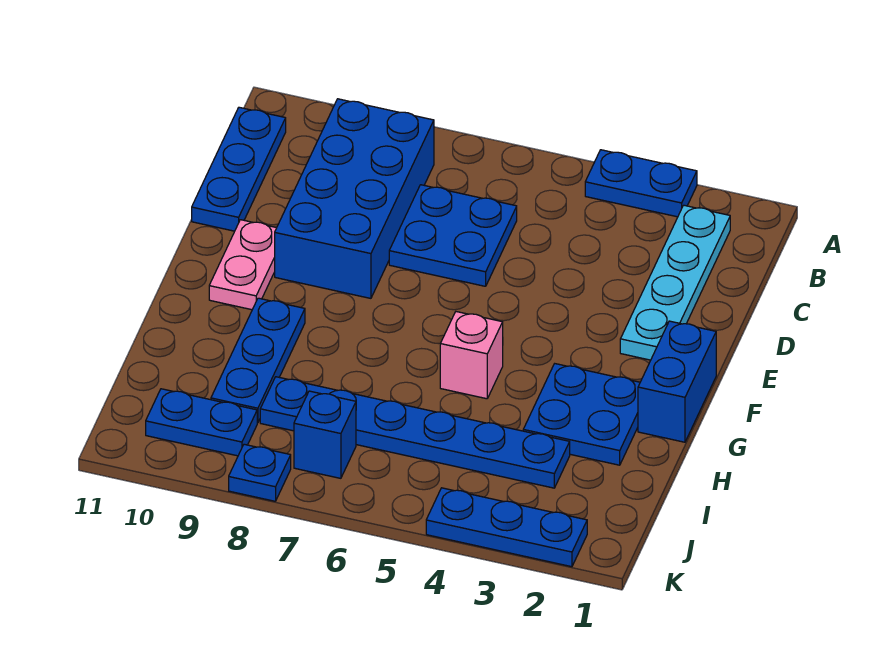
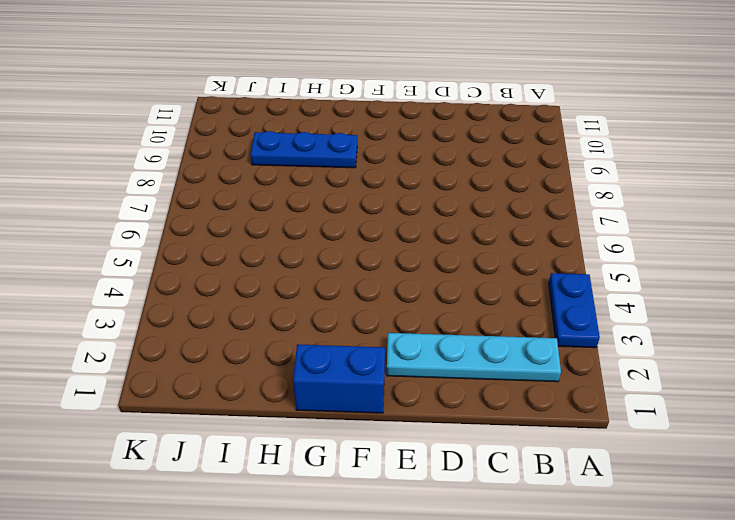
none -> blue brick B8:E9 level 1
none -> blue plate B11:D11 level 1
none -> blue plate C6:D7 level 1

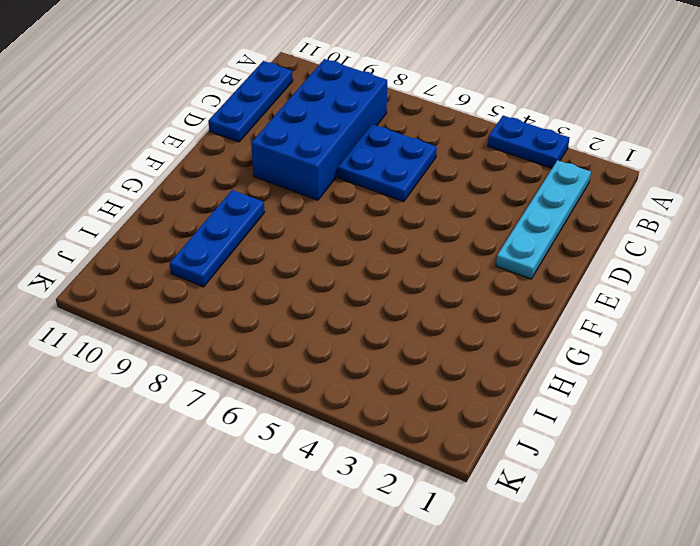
none -> pink plate E10:F10 level 1
none -> blue brick F1:G1 level 1
none -> blue plate G2:H3 level 1

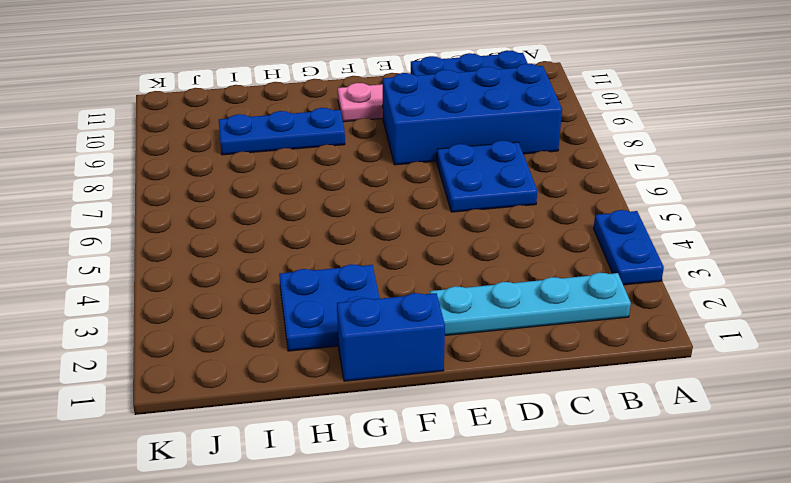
none -> pink brick G5 level 1
none -> blue plate I3:I8 level 1
none -> blue brick J7 level 1

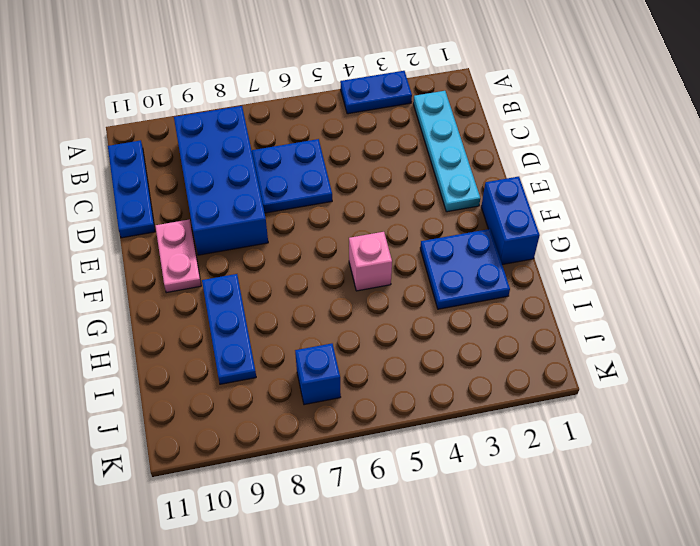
none -> blue plate I3:I8 level 1
none -> blue plate J9:J10 level 1
none -> blue plate K2:K4 level 1

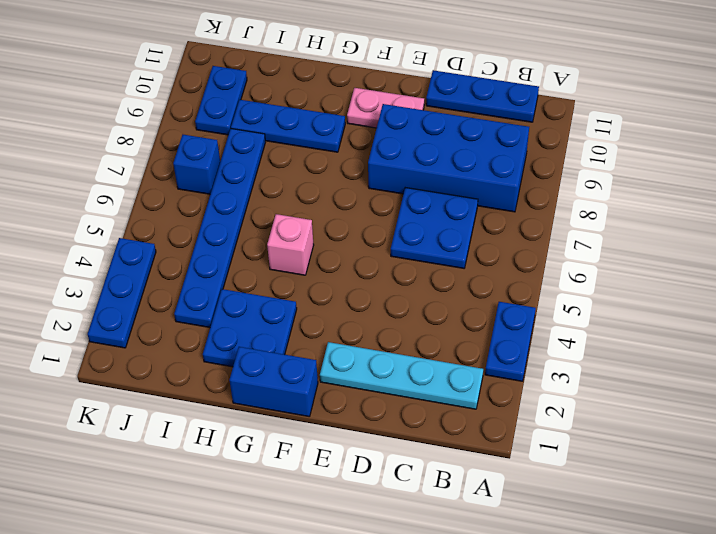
none -> blue plate K8 level 1

